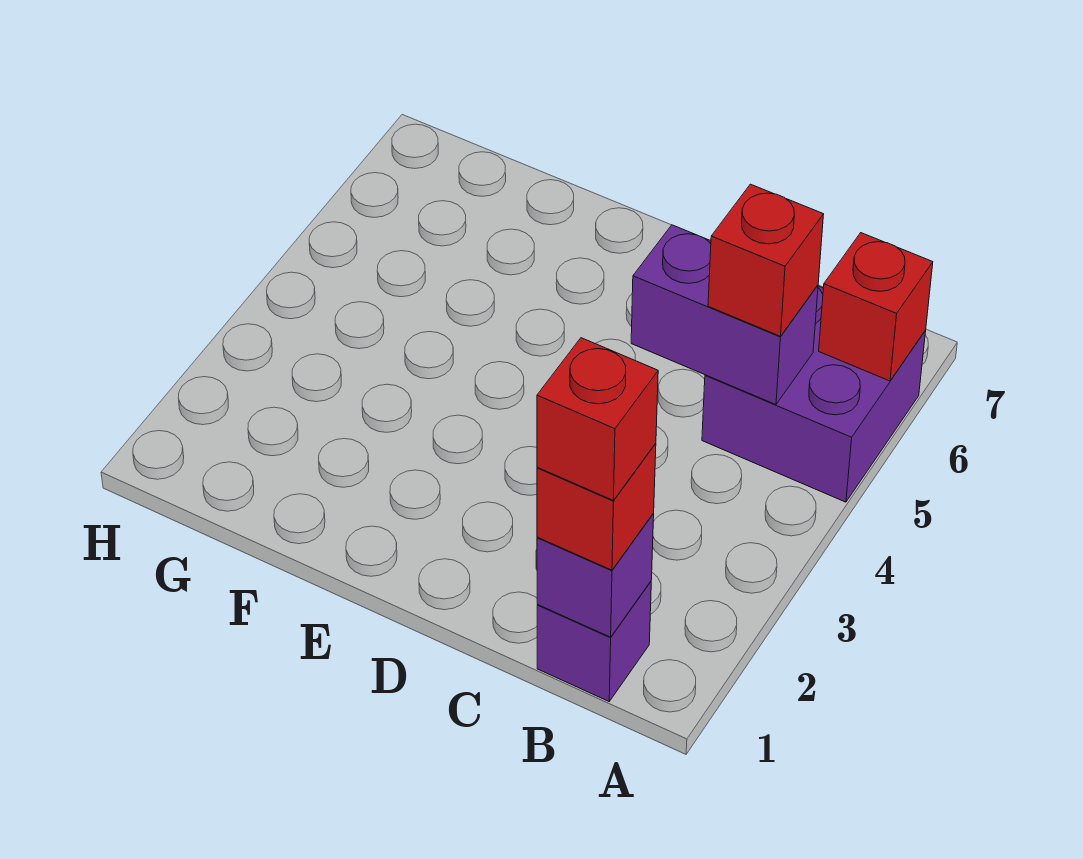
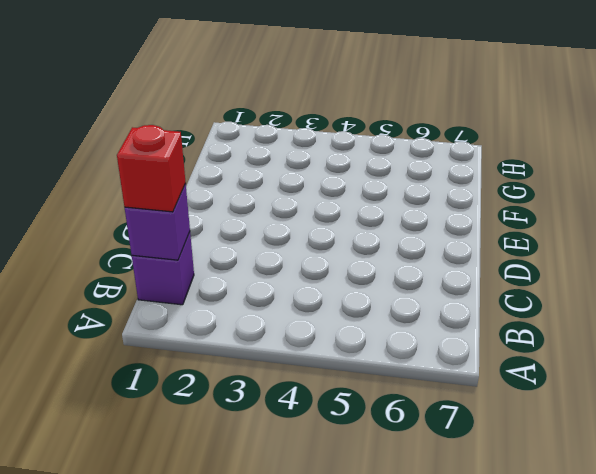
none -> purple brick A5:B6 level 1
none -> red brick A6 level 2

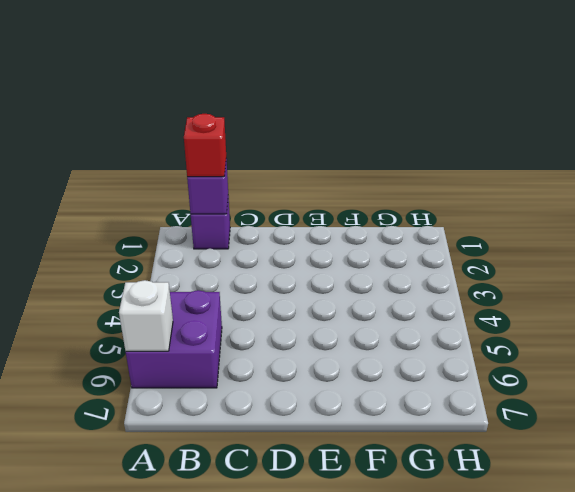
white brick A6 level 2 -> red brick A6 level 2
none -> purple brick B5:C5 level 2
none -> red brick B5 level 3

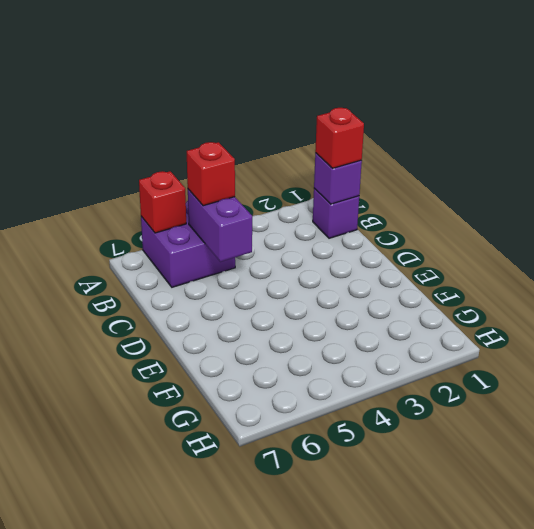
none -> red brick B1 level 4

